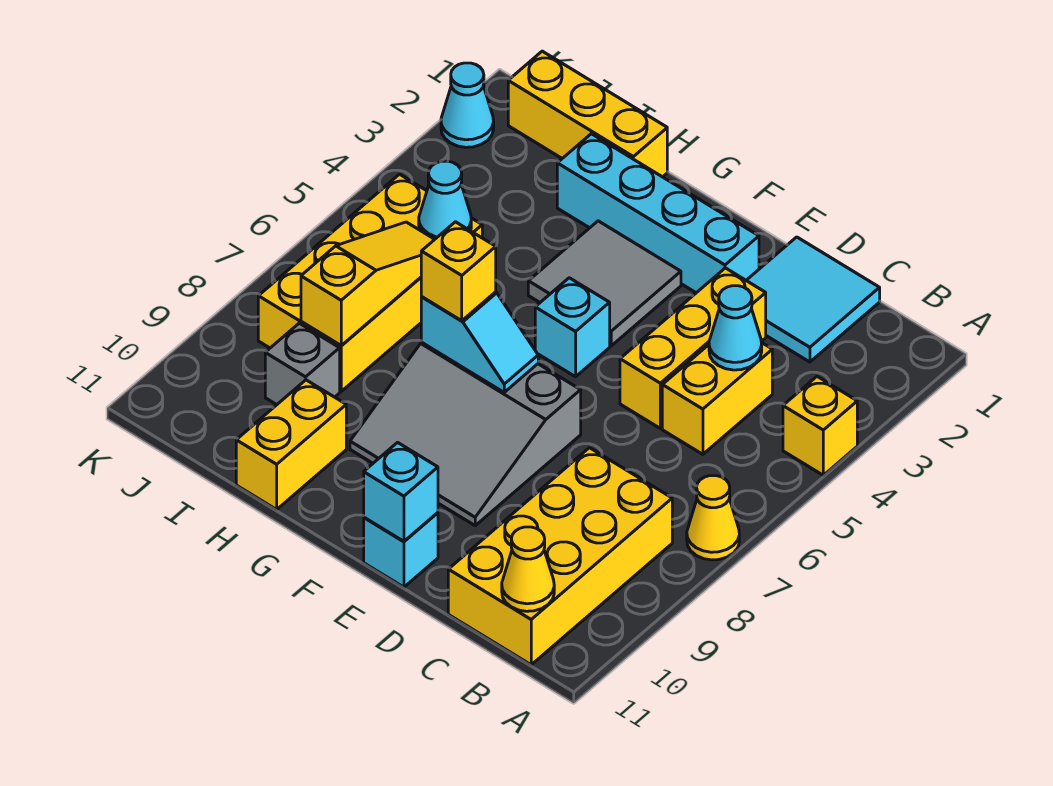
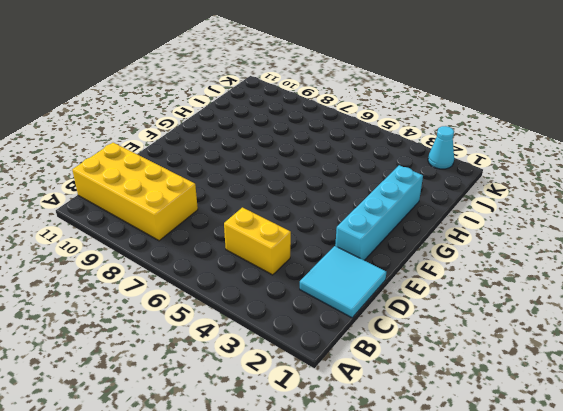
none -> yellow brick A4 level 1
none -> yellow cone A7 level 1
none -> yellow brick D3:D5 level 1

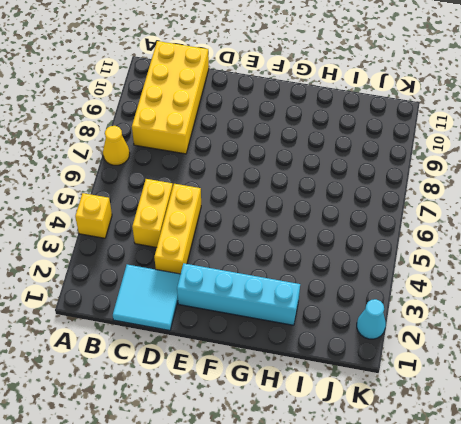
none -> grey slope E7:G9 level 1 top 7
none -> cyan brick E11 level 1
none -> grey tile F3:G4 level 1

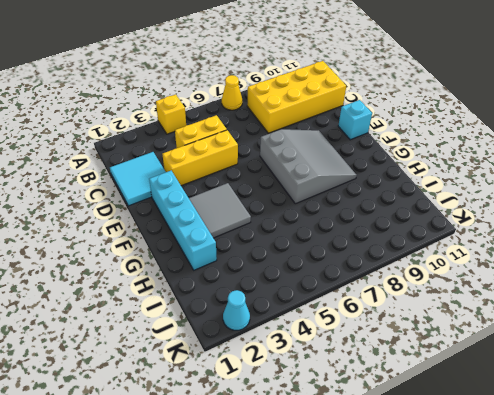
none -> cyan brick F5 level 1
none -> yellow brick H1:J1 level 1
none -> yellow brick H10:H11 level 1

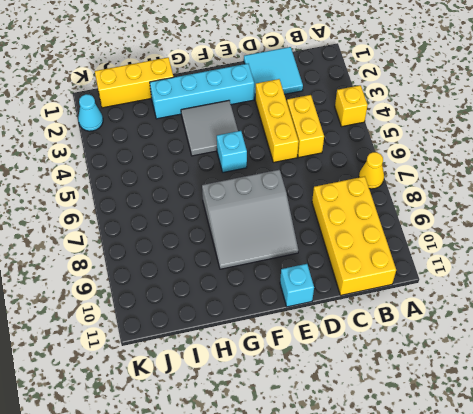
none -> yellow brick H10:H11 level 1
none -> yellow brick I5:J8 level 1
none -> grey brick I9 level 1

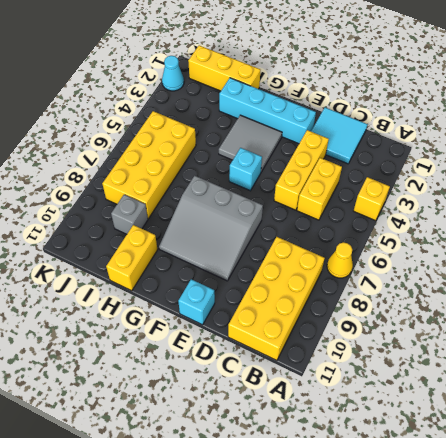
none -> yellow cone B11 level 2
none -> cyan cone C4 level 2
none -> cyan brick E11 level 2

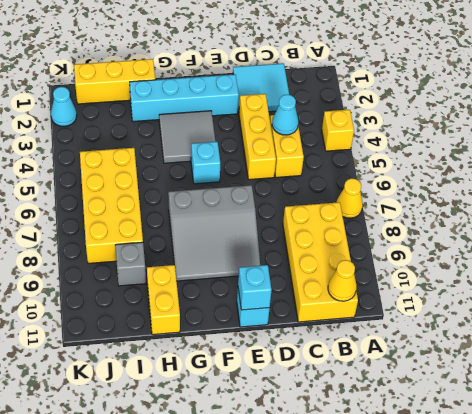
none -> cyan slope F7:G7 level 2 top G
none -> cyan cone I5 level 2
none -> yellow slope I6:I8 level 2 top 8

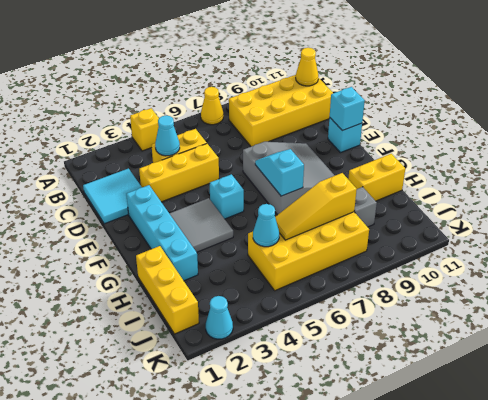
none -> yellow brick G7 level 3

